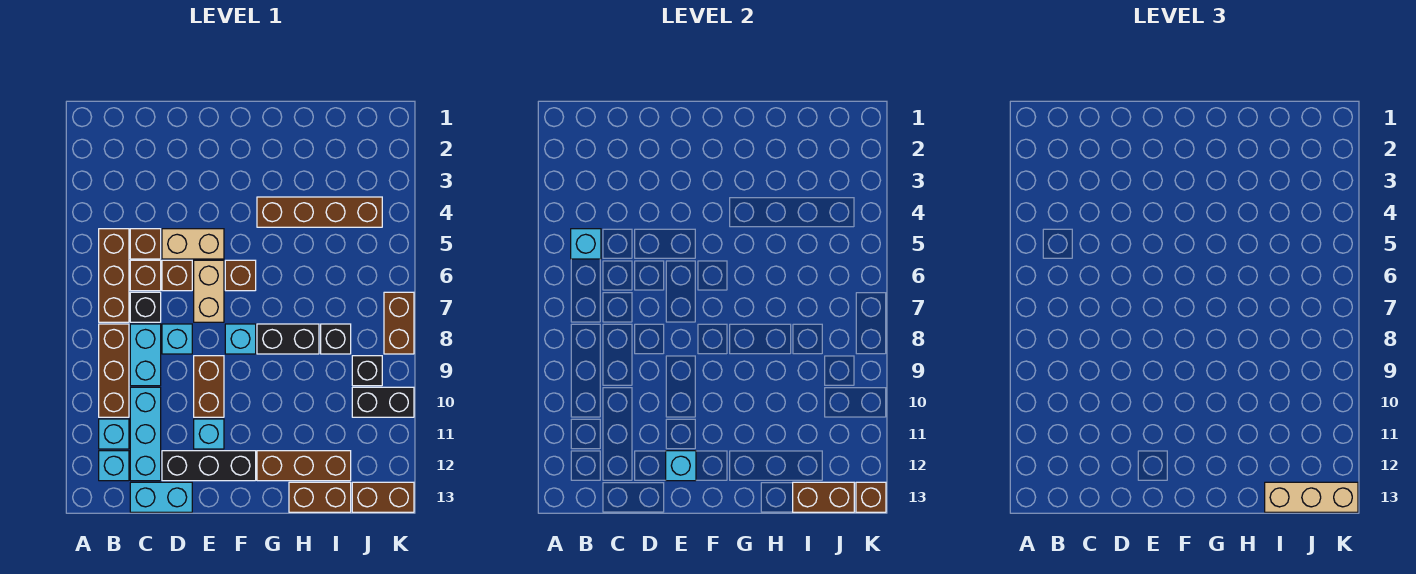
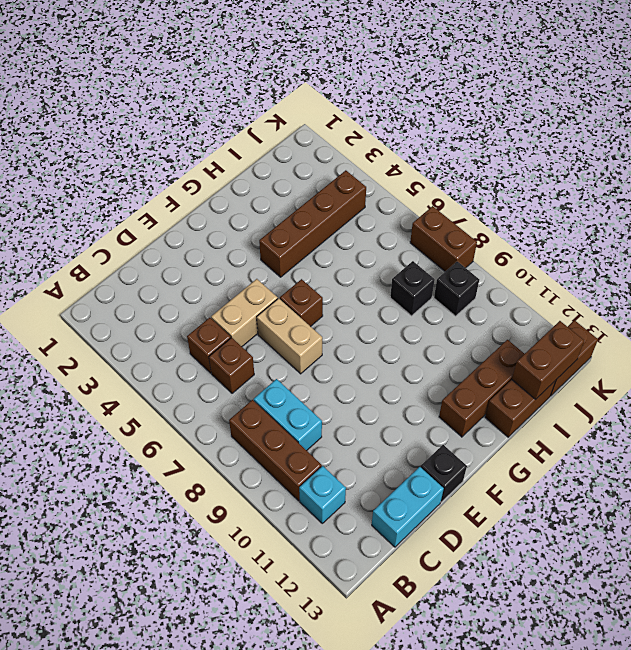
black brick E13 level 1 -> black brick C7 level 1
none -> brown brick B5:B7 level 1
none -> cyan brick B12 level 1
none -> cyan brick C10:C12 level 1
none -> brown brick D6 level 1

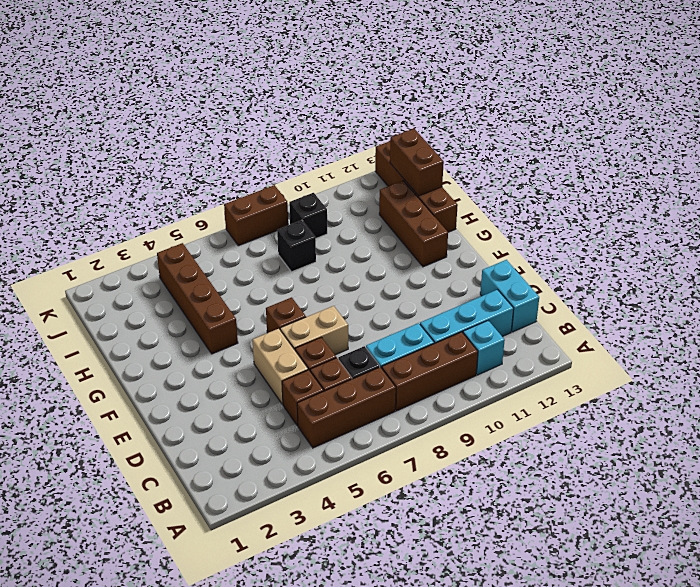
none -> cyan brick B12 level 1
none -> cyan brick D8 level 1
none -> black brick D12:F12 level 1
none -> brown brick E9:E10 level 1

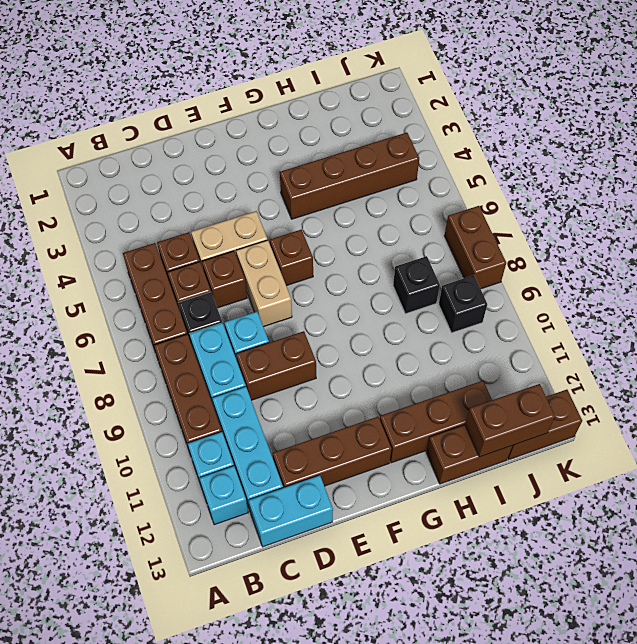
brown brick D9:E9 level 1 -> brown brick E9:E10 level 1
brown brick D12:F12 level 1 -> black brick D12:F12 level 1
none -> cyan brick E11 level 1
none -> cyan brick F8 level 1
none -> black brick G8:H8 level 1
none -> black brick J10:K10 level 1

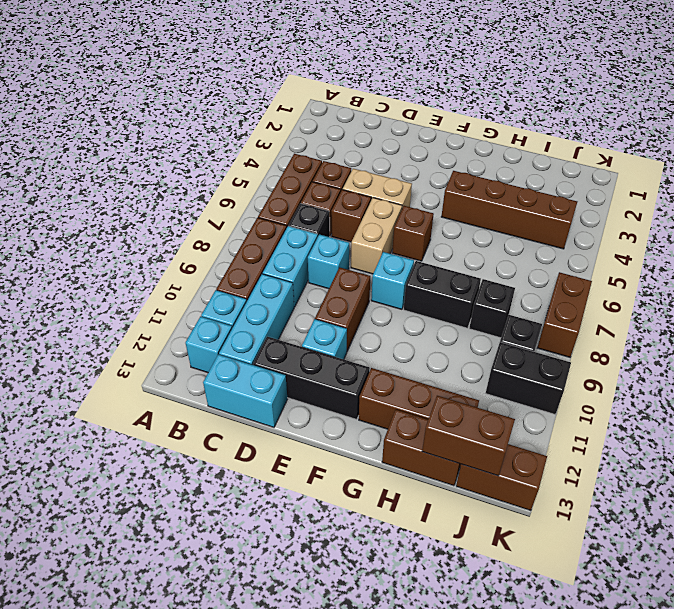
none -> cyan brick B5 level 2
none -> cyan brick E12 level 2
none -> brown brick K13 level 2
none -> tan brick I13:K13 level 3

